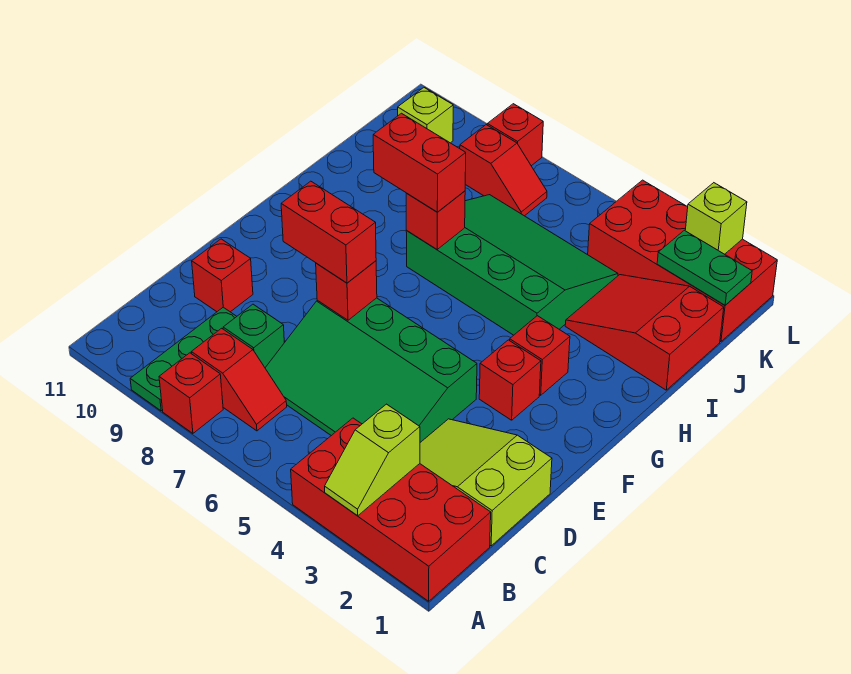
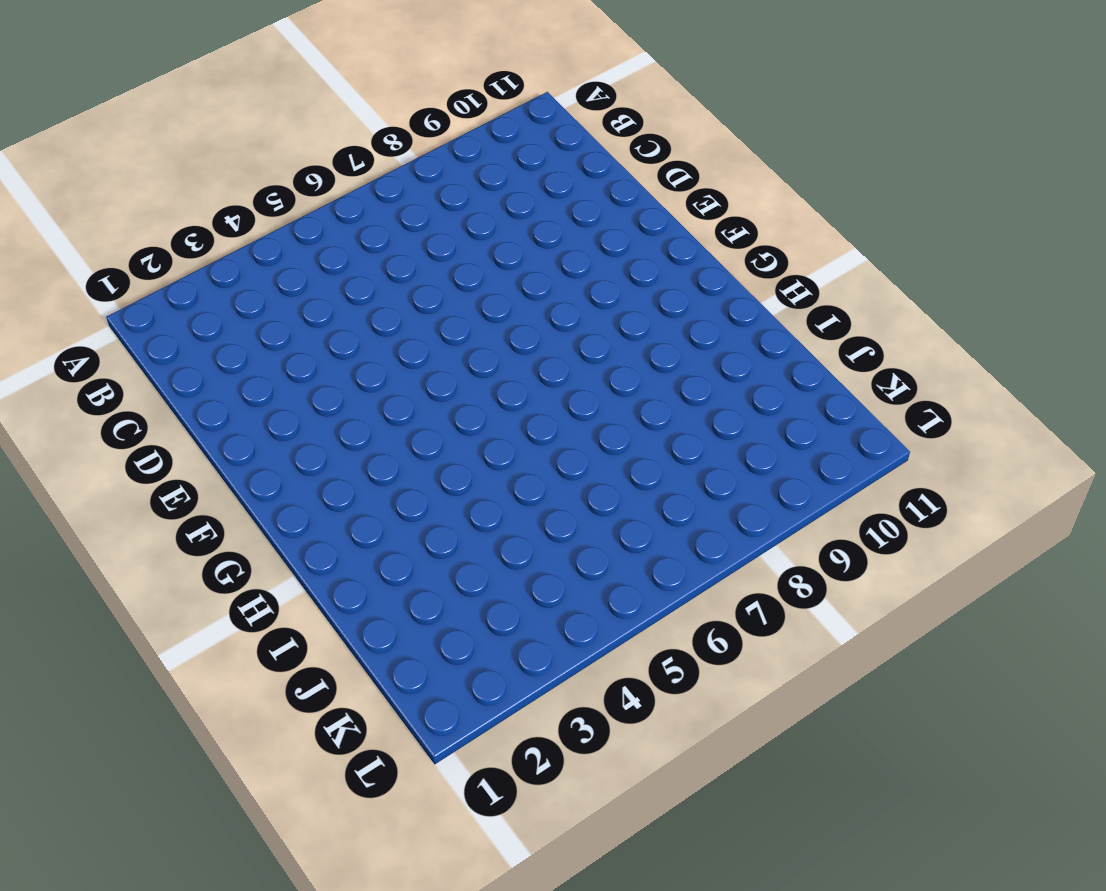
none -> red brick A1:B4 level 1
none -> red brick A8 level 1
none -> green plate A9:C9 level 1

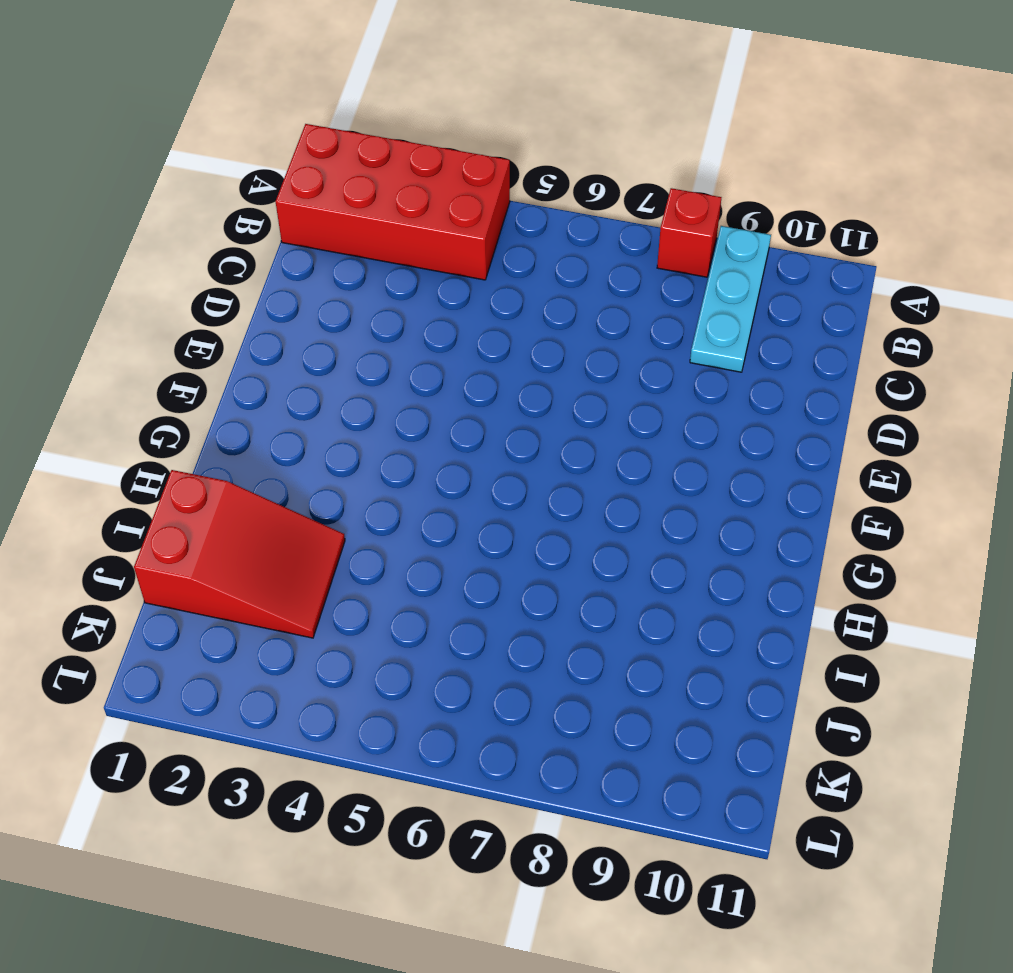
cyan plate A9:C9 level 1 -> green plate A9:C9 level 1
none -> red slope B7:B8 level 1 top 8
none -> lime slope C1:D3 level 1 top 1
none -> green slope C4:E7 level 1 top E

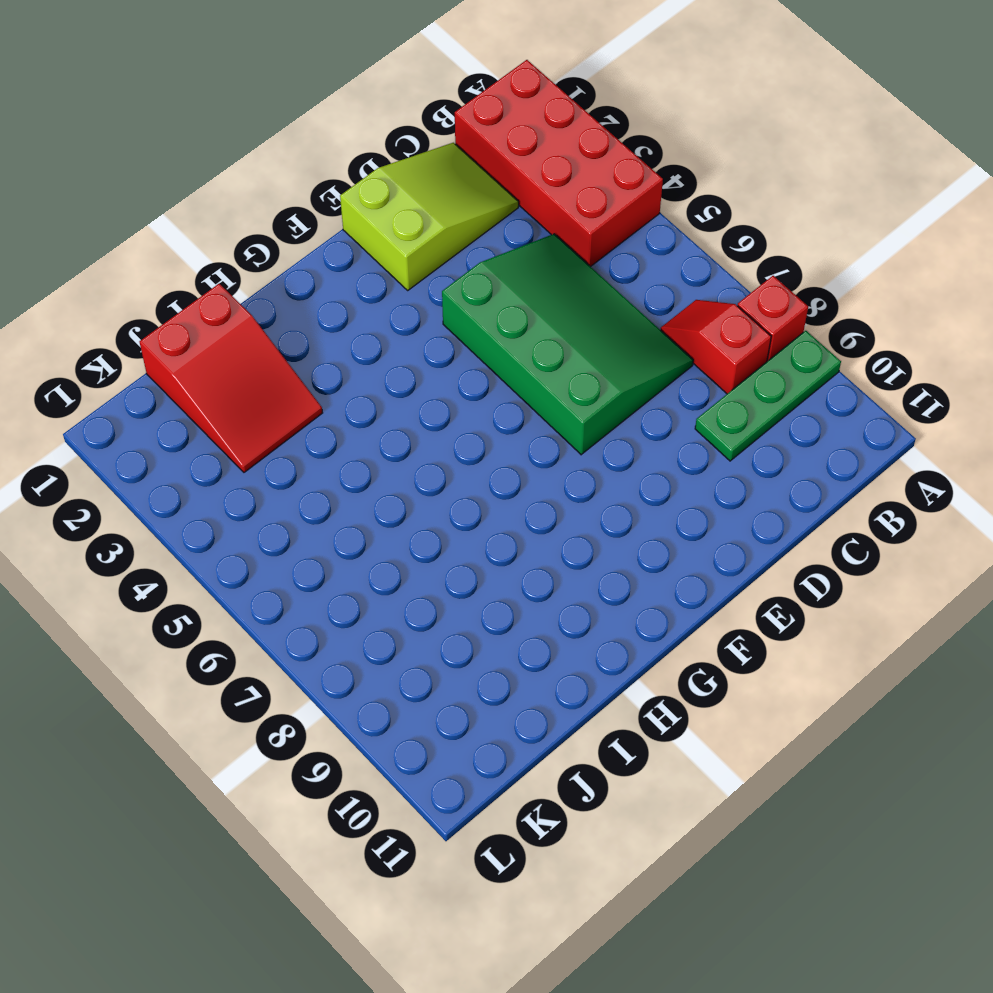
lime slope C1:E2 level 1 top E -> lime slope C1:D3 level 1 top 1
none -> green brick C8 level 1
none -> red brick D10 level 1
none -> red brick F3 level 1

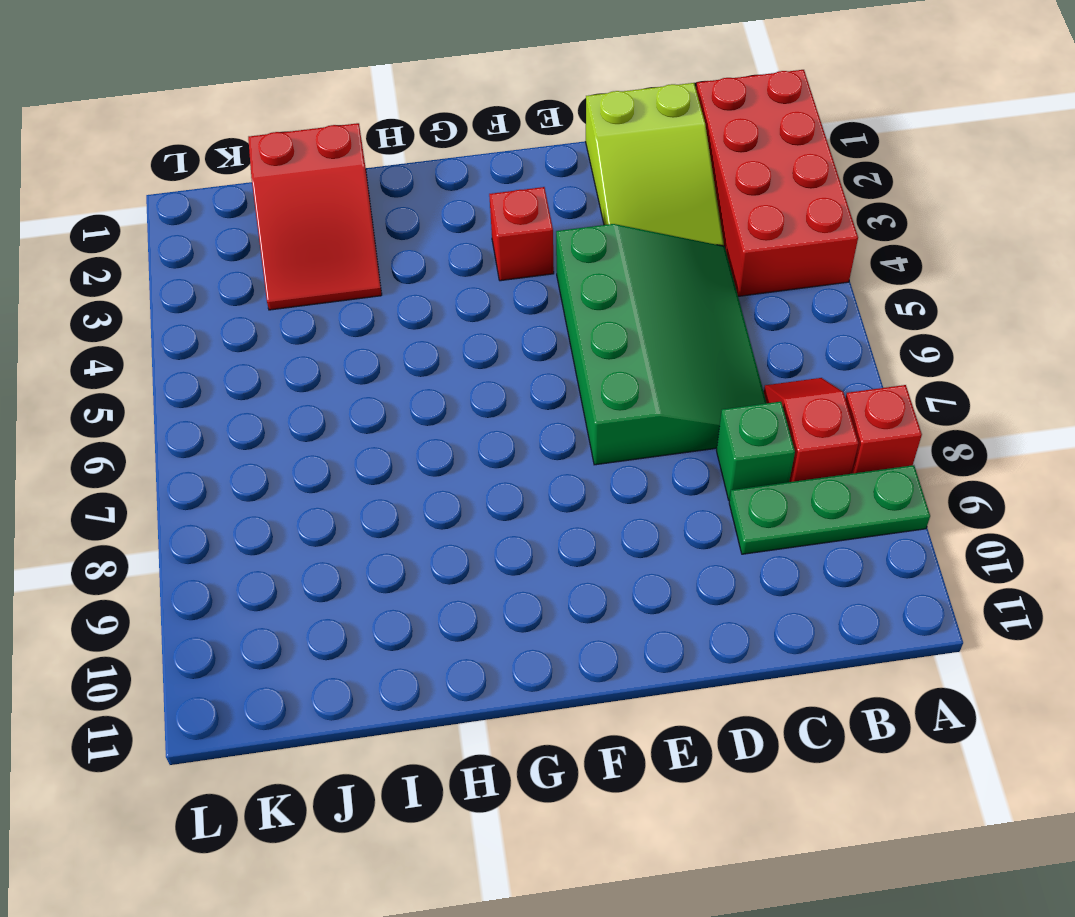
none -> red brick D10 level 1
none -> red brick G3 level 1
none -> green slope H4:J7 level 1 top H

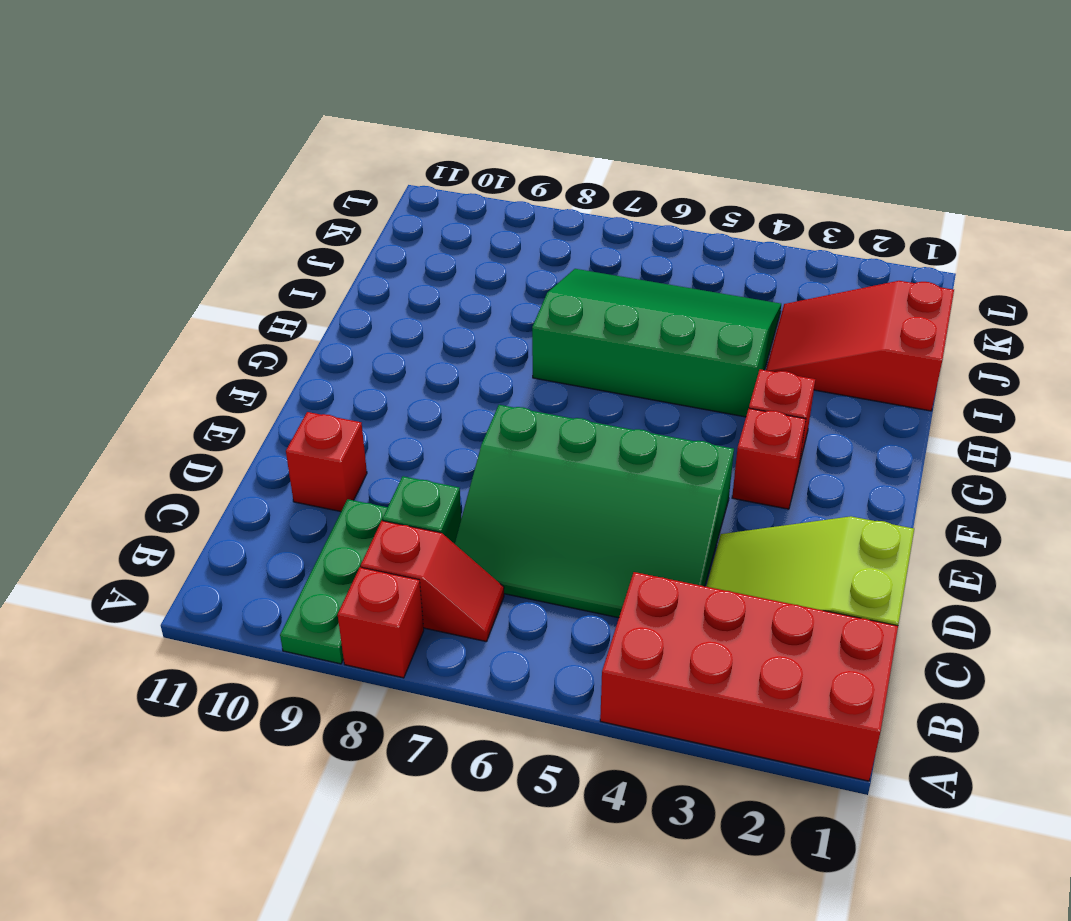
none -> red brick K1:L4 level 1
none -> red slope K7:K8 level 1 top 8
none -> lime brick K10 level 1

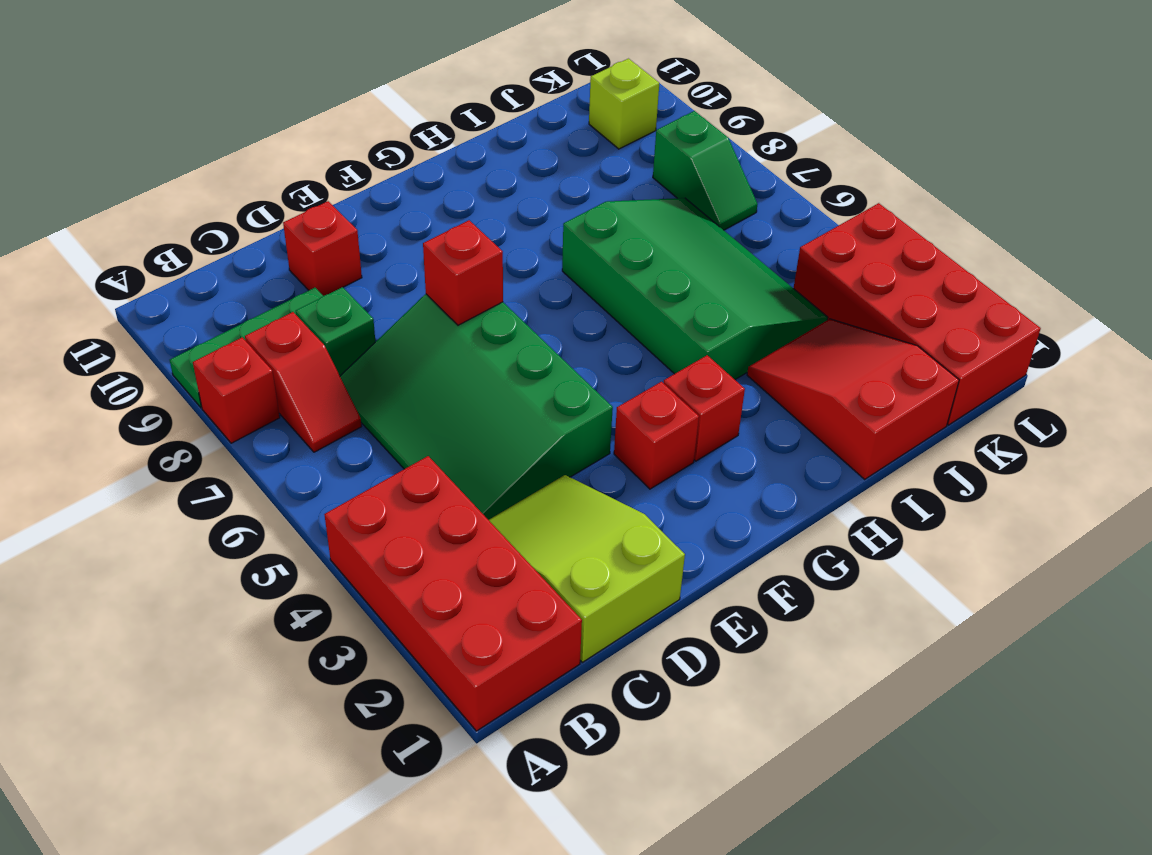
green slope K7:K8 level 1 top 8 -> red slope K7:K8 level 1 top 8
none -> red brick L8 level 1
none -> lime slope A3:B3 level 2 top B
none -> red brick H7 level 2

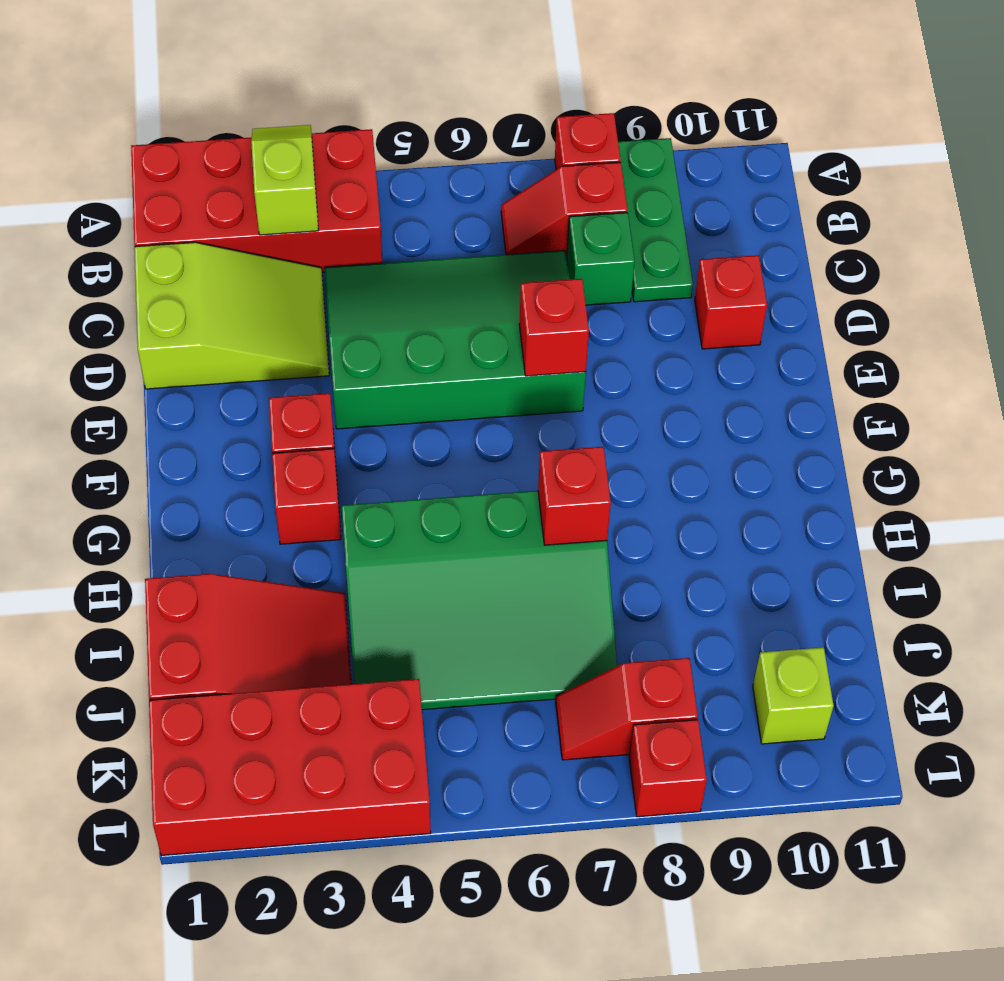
none -> green plate K1:K2 level 2
none -> lime brick L2 level 2
none -> red brick E7:E8 level 3

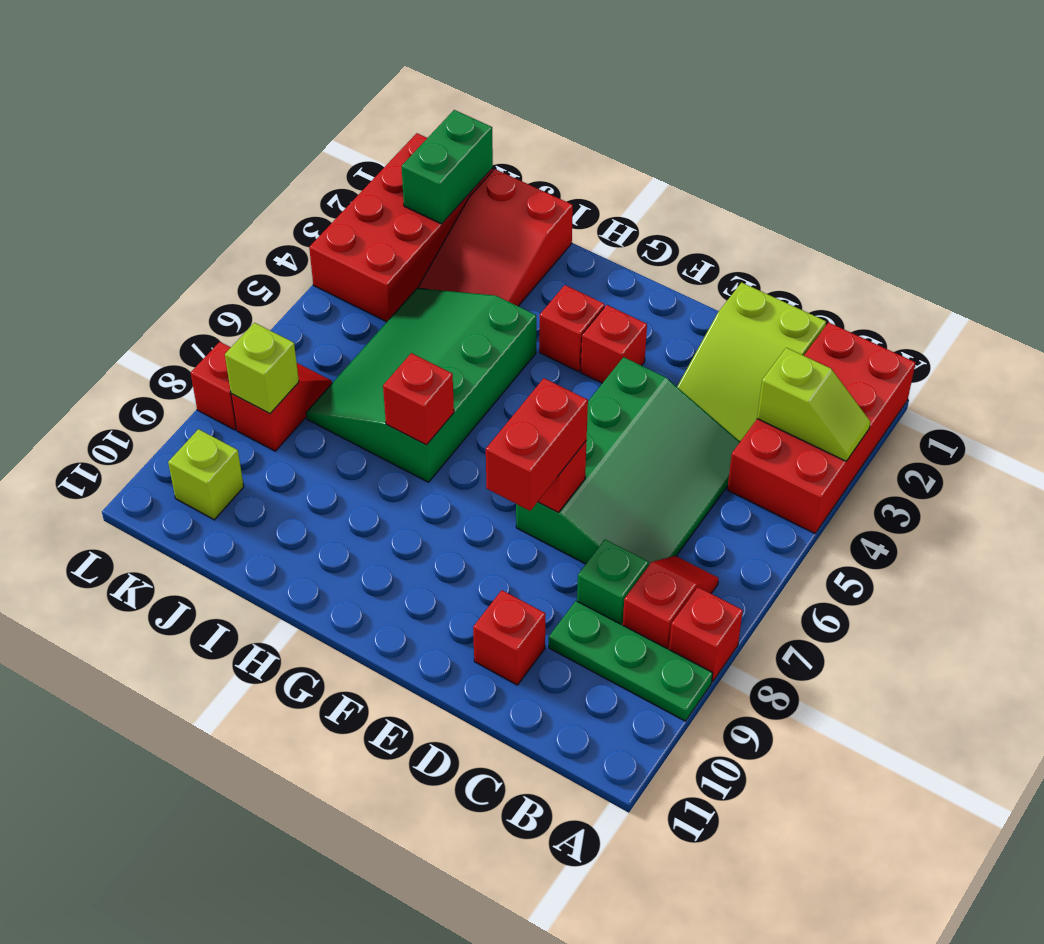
green brick K1:K2 level 2 -> green plate K1:K2 level 2
lime brick K8 level 2 -> lime brick L2 level 2
none -> red brick H7:H8 level 3

